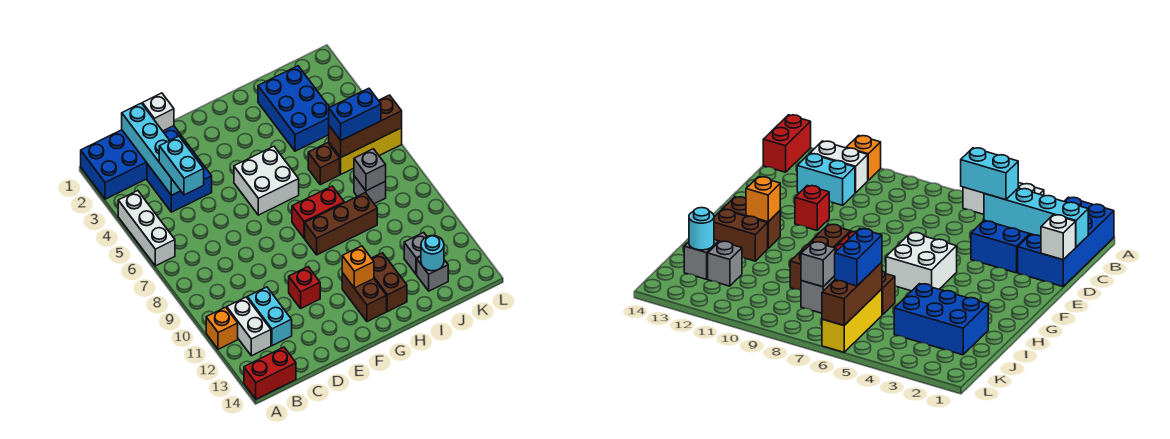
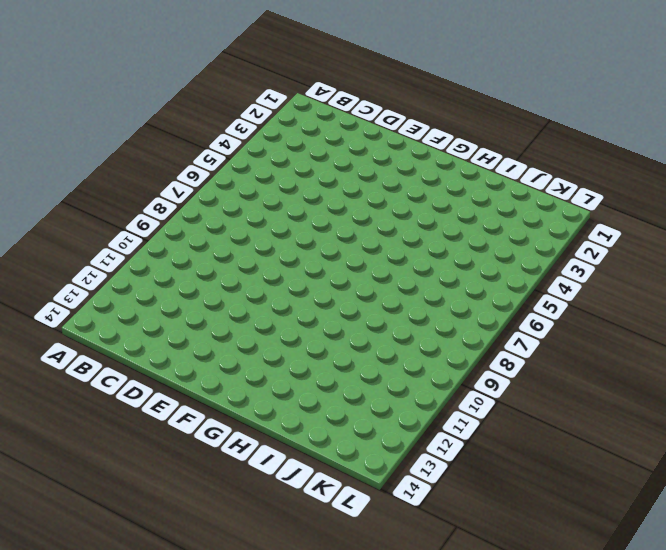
none -> blue brick A1:D2 level 1
none -> white brick A4:A6 level 1
none -> orange brick A11 level 1

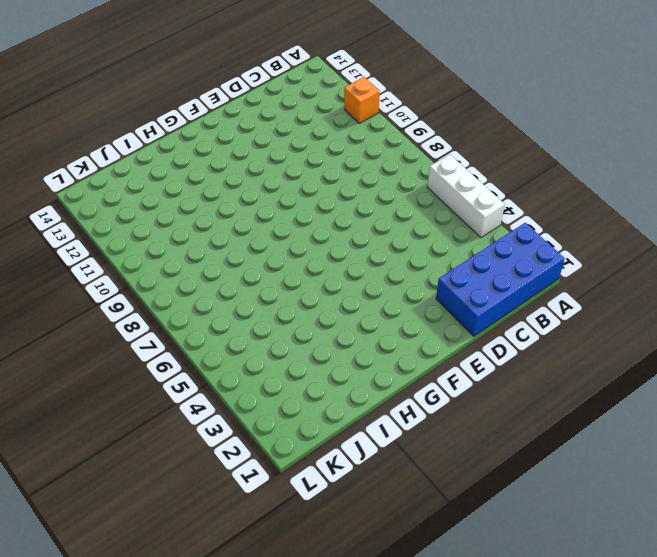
none -> red brick A14:B14 level 1
none -> white brick B11:B12 level 1
none -> blue brick C3:D4 level 1

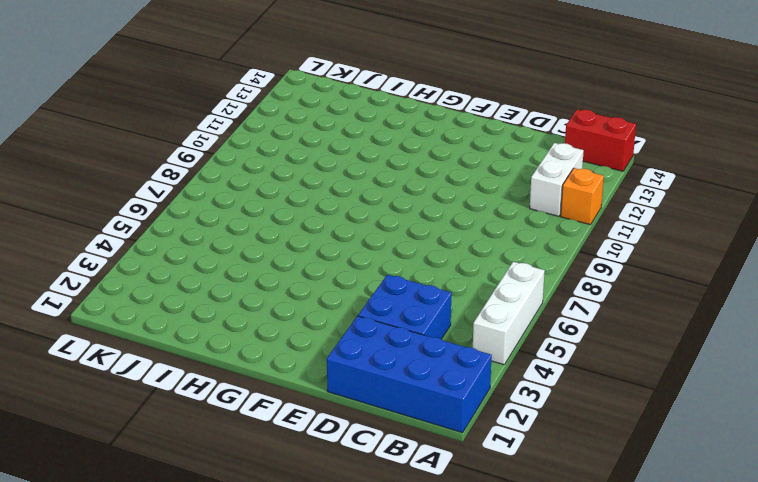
none -> cyan brick C11:C12 level 1
none -> red brick E11 level 1
none -> white brick F5:G6 level 1

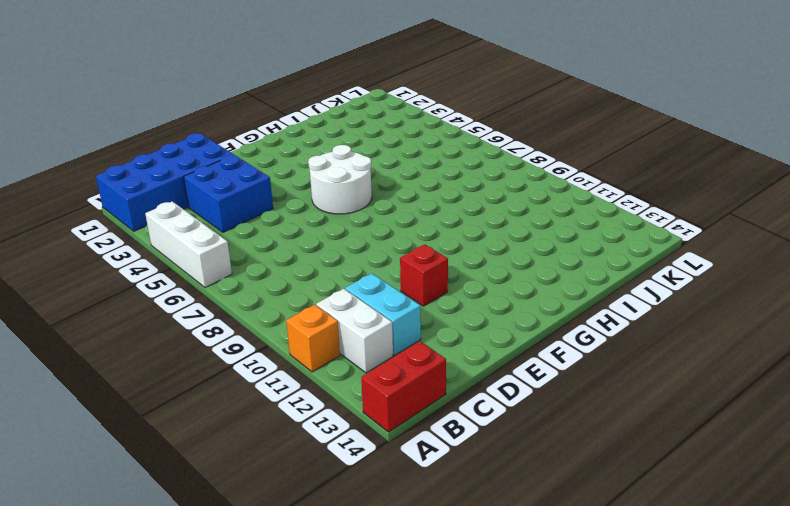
white round brick F5:G6 level 1 -> white brick F5:G6 level 1
none -> red brick G8:H8 level 1
none -> brown brick G9:I9 level 1
none -> brown brick G12:G13 level 1

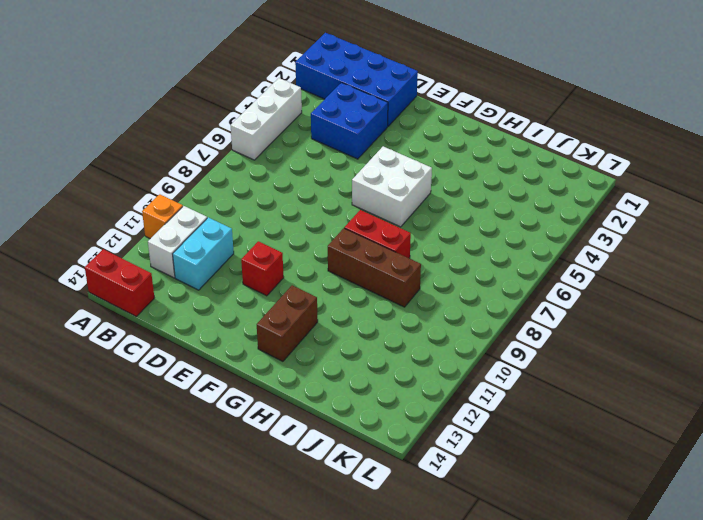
none -> brown brick H12:H13 level 1
none -> blue brick I2:J4 level 1
none -> brown brick I6 level 1

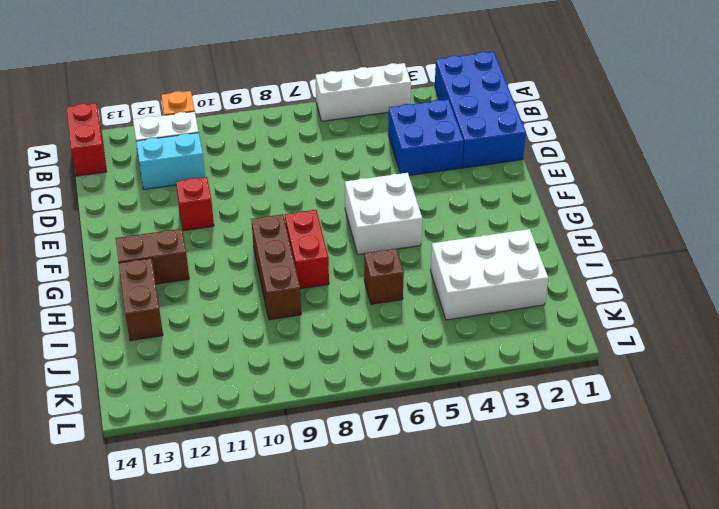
brown brick H13:I13 level 1 -> brown brick H12:H13 level 1
white brick I2:J4 level 1 -> blue brick I2:J4 level 1
none -> yellow brick J6:L6 level 1
none -> grey brick J8 level 1
none -> grey brick J12 level 1

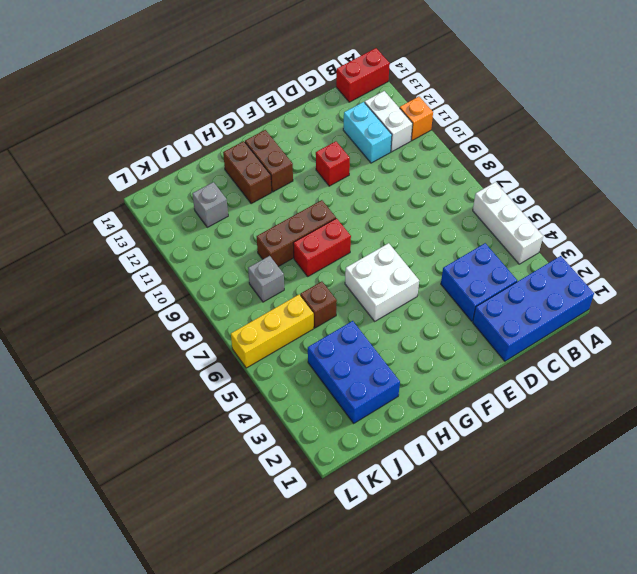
none -> grey brick J13 level 1
none -> cyan brick C1:C4 level 2
none -> white brick D1 level 2

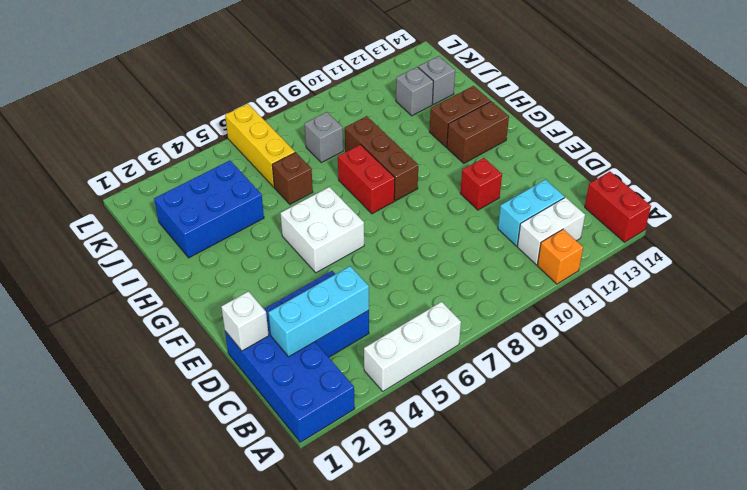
cyan brick C2:C4 level 2 -> cyan brick C1:C4 level 2
none -> orange brick G12 level 2
none -> brown brick J6:L6 level 2
none -> grey brick J8 level 2

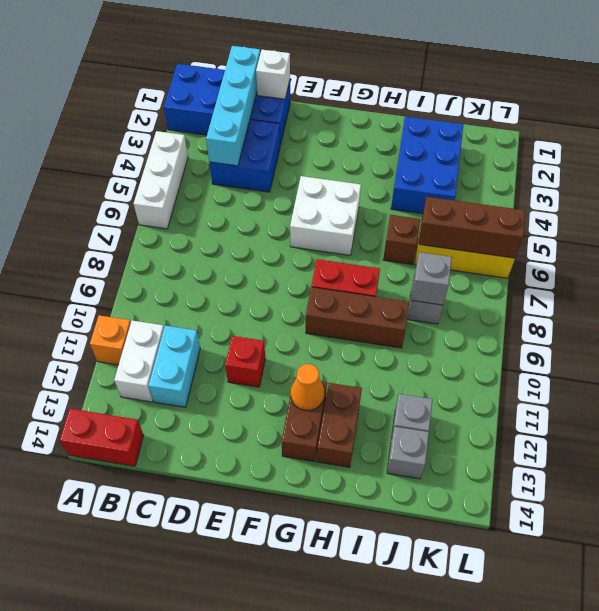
orange cone G12 level 2 -> orange brick G12 level 2
none -> cyan round brick J13 level 2
none -> cyan brick C4:C5 level 3
none -> blue brick J6:K6 level 3

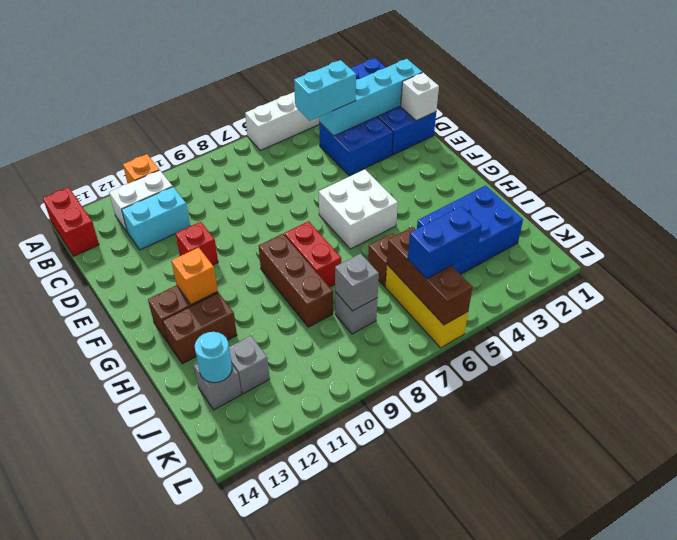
blue brick K5:K6 level 3 -> blue brick J6:K6 level 3

